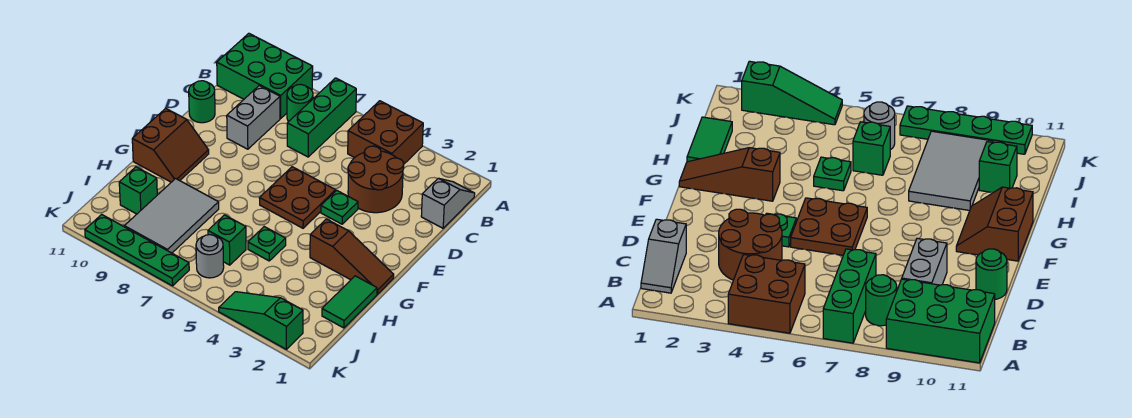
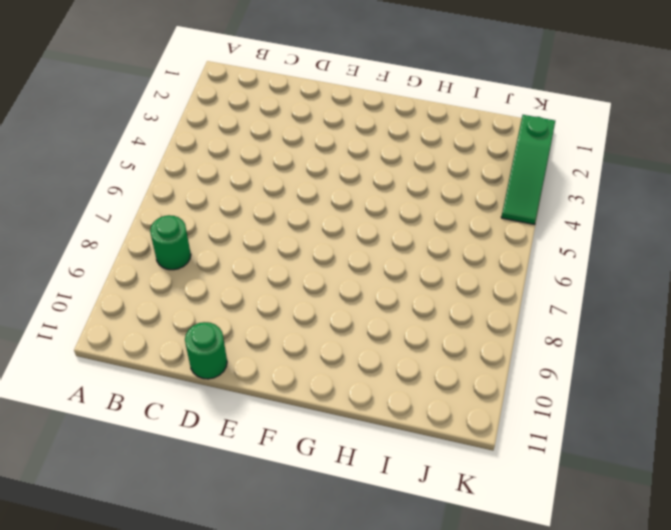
none -> brown brick A4:B5 level 1
none -> green brick A7:C7 level 1
none -> green brick A9:B11 level 1

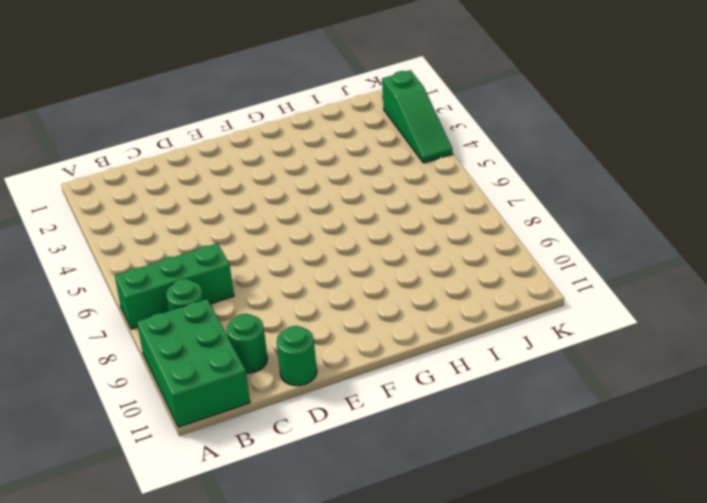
green round brick C10 level 1 -> none
none -> brown brick A4:B5 level 1
none -> grey slope B1:C1 level 1 top C
none -> brown round brick C3:D4 level 1

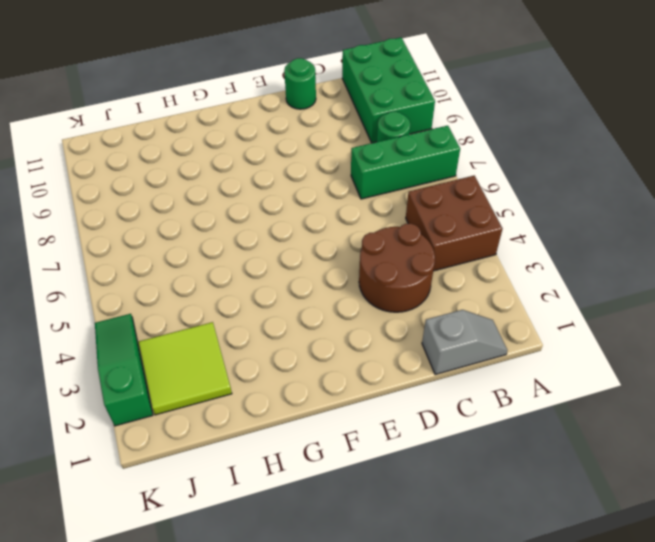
lime tile I2:J3 level 1 -> none
none -> grey brick C9:D9 level 1
none -> green plate E4 level 1
none -> brown plate E5:F6 level 1

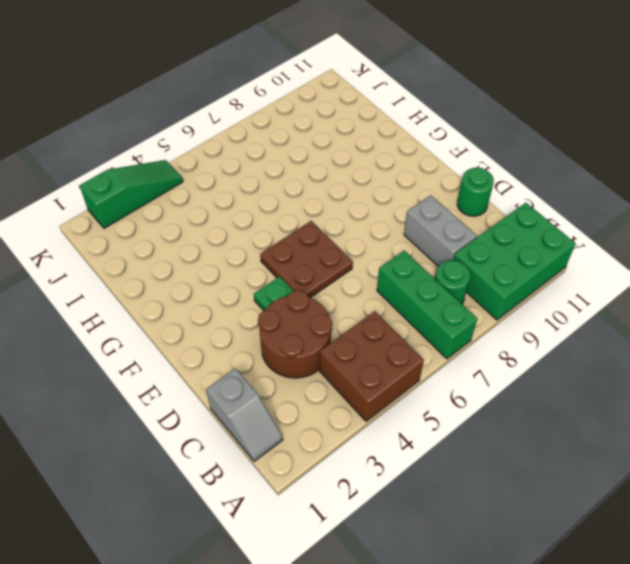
none -> brown slope F10:G11 level 1 top 11
none -> brown slope G1:G3 level 1 top 3
none -> green tile H1:I1 level 1

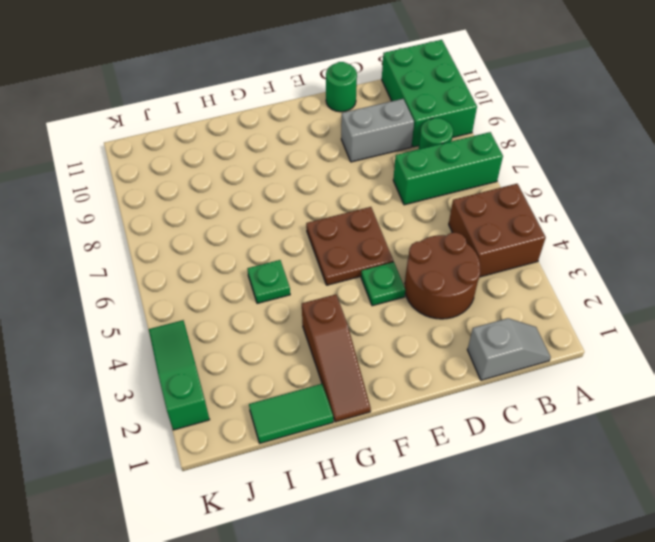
none -> brown slope F10:G11 level 1 top 11
none -> grey tile H8:J9 level 1
none -> green brick I6 level 1

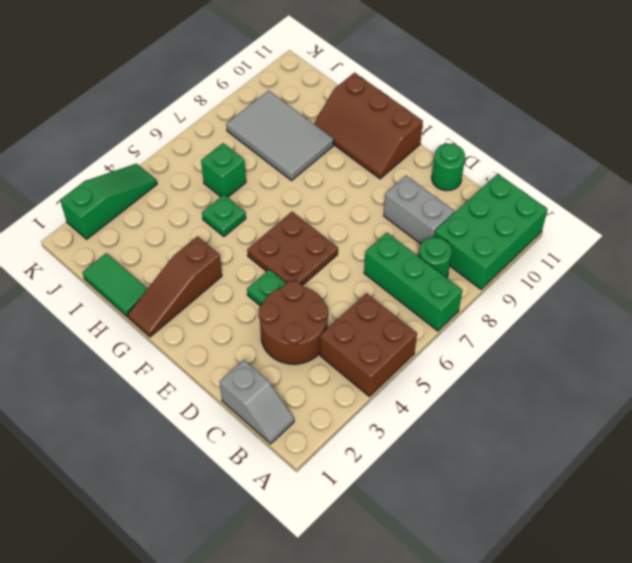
brown slope F10:H11 level 1 top 11 -> brown slope F10:G11 level 1 top 11
none -> green brick I10 level 1
none -> grey round brick J6 level 1
none -> green plate K7:K10 level 1

